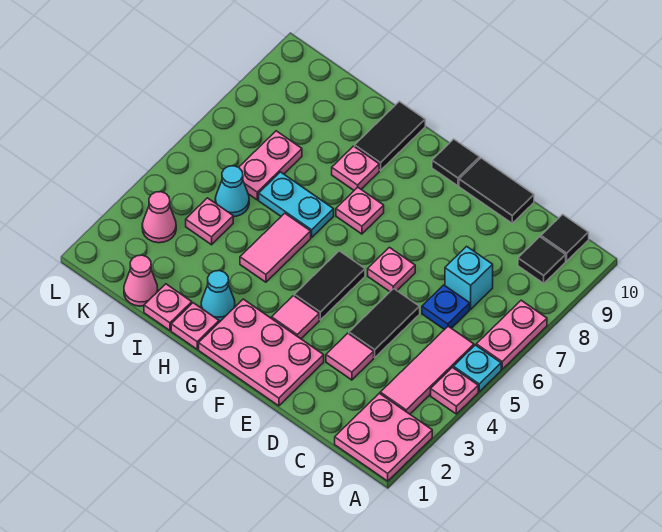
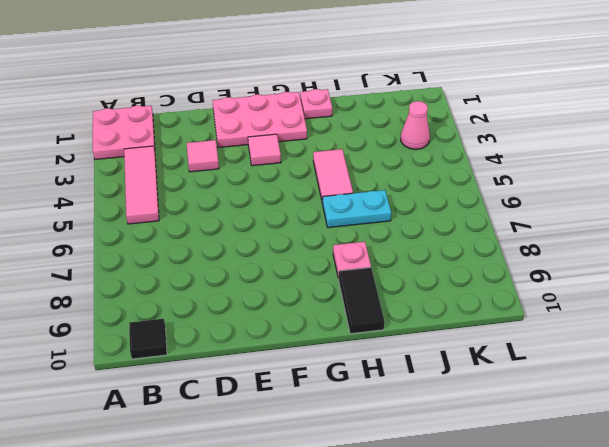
none -> pink plate A4 level 1
none -> cyan plate A5 level 1
none -> pink plate A6:A7 level 1
none -> black tile B9 level 1

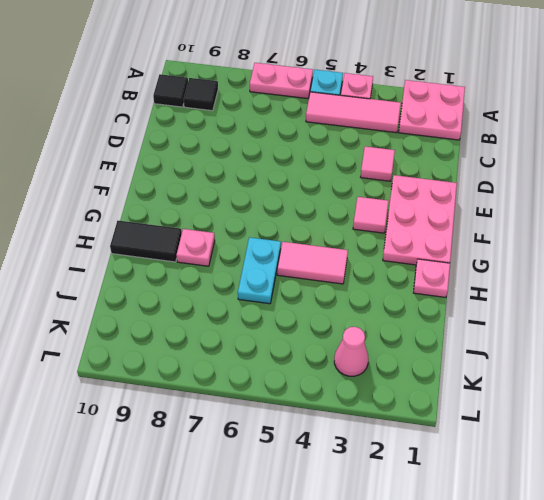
none -> blue plate C6 level 1
none -> cyan brick C7 level 1
none -> black tile D4:D5 level 1
none -> black tile D10:E10 level 1

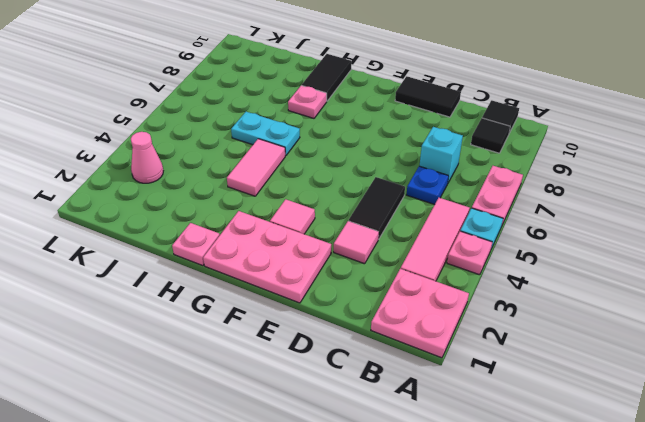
none -> pink plate E6 level 1
none -> black tile F4:F5 level 1
none -> black tile F10 level 1
none -> pink plate G7 level 1

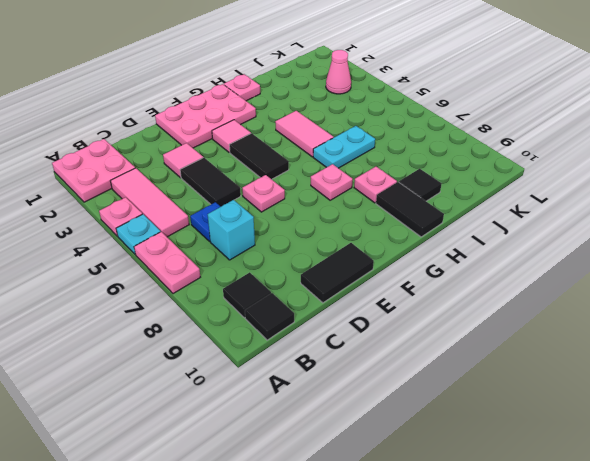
black tile I9 level 1 -> black tile F10 level 1
none -> cyan cone H2 level 1
none -> pink plate I1 level 1
none -> pink cone J1 level 1
none -> pink plate J4 level 1

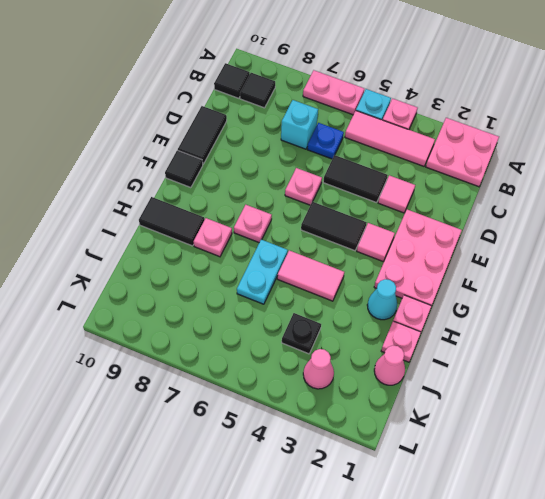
black plate J4 level 1 -> pink plate J4 level 1
none -> cyan cone J5 level 1
none -> pink plate J6:J7 level 1

